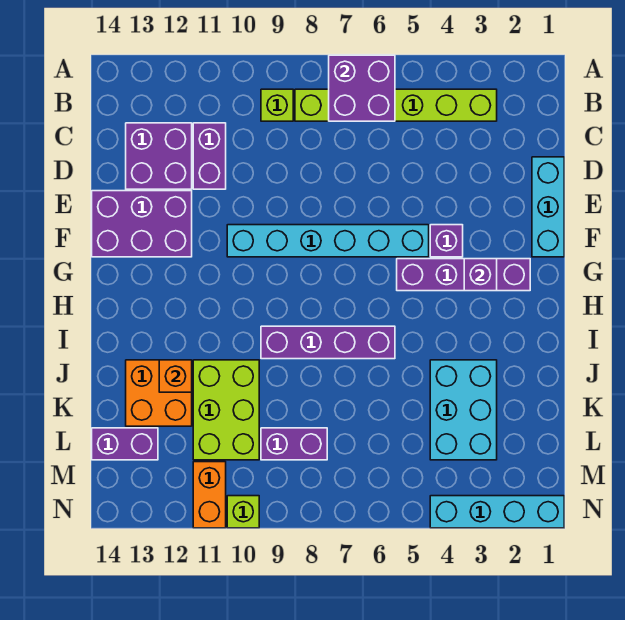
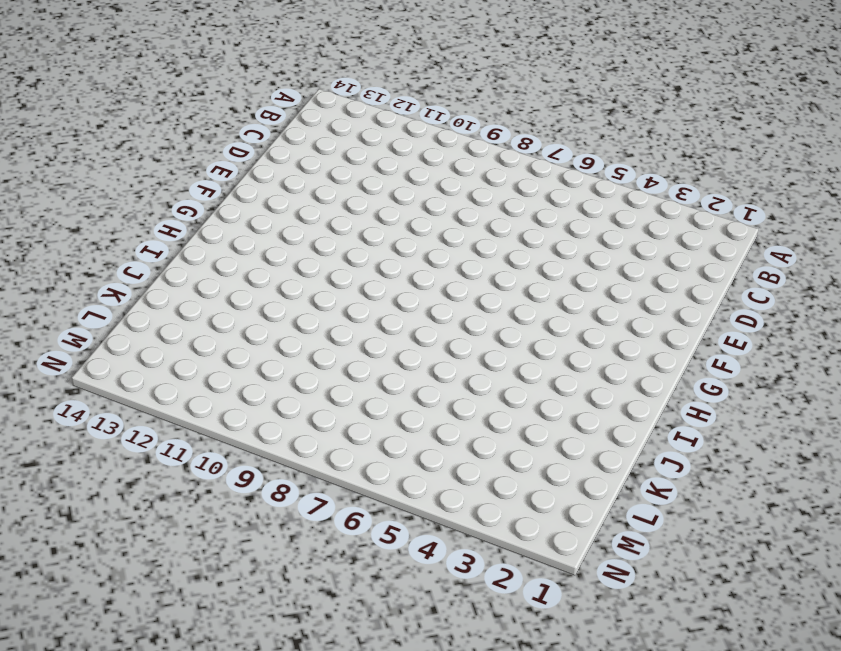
none -> lime brick B3:B8 level 1
none -> lime brick B9 level 1
none -> purple brick C11:D11 level 1

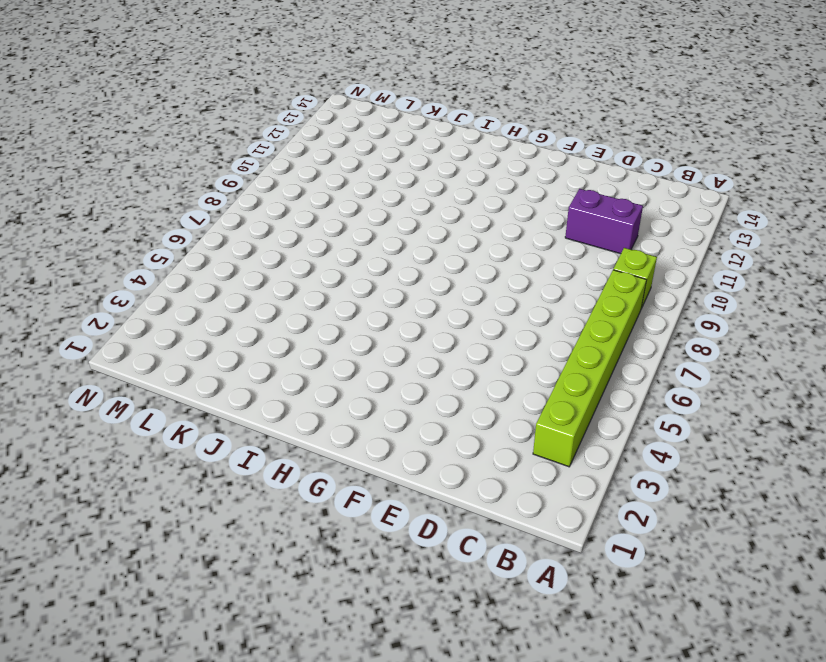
none -> purple brick C12:D13 level 1
none -> cyan brick D1:F1 level 1
none -> purple brick E12:F14 level 1

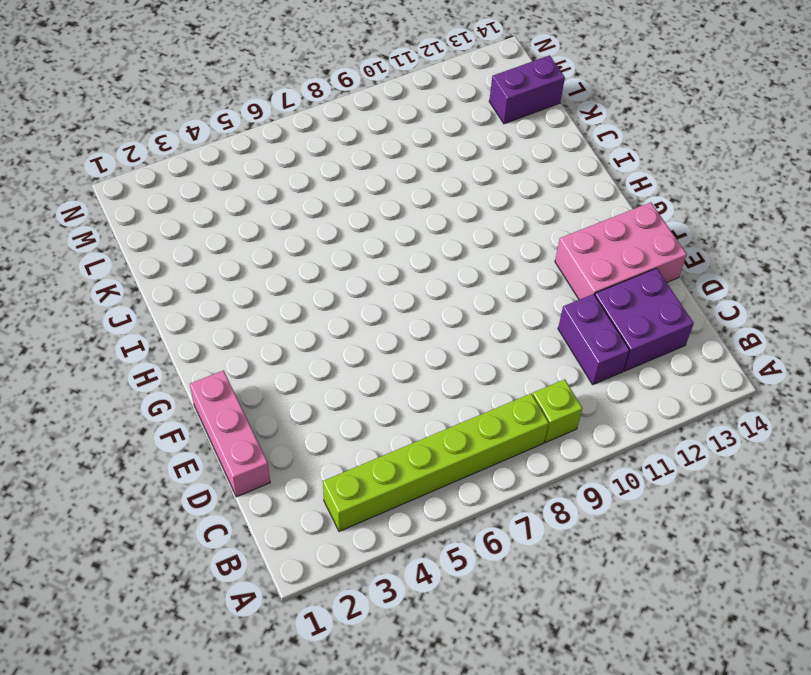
pink brick D1:F1 level 1 -> cyan brick D1:F1 level 1
pink brick E12:F14 level 1 -> purple brick E12:F14 level 1
none -> purple brick F4 level 1
none -> cyan brick F5:F10 level 1
none -> purple brick G2:G5 level 1

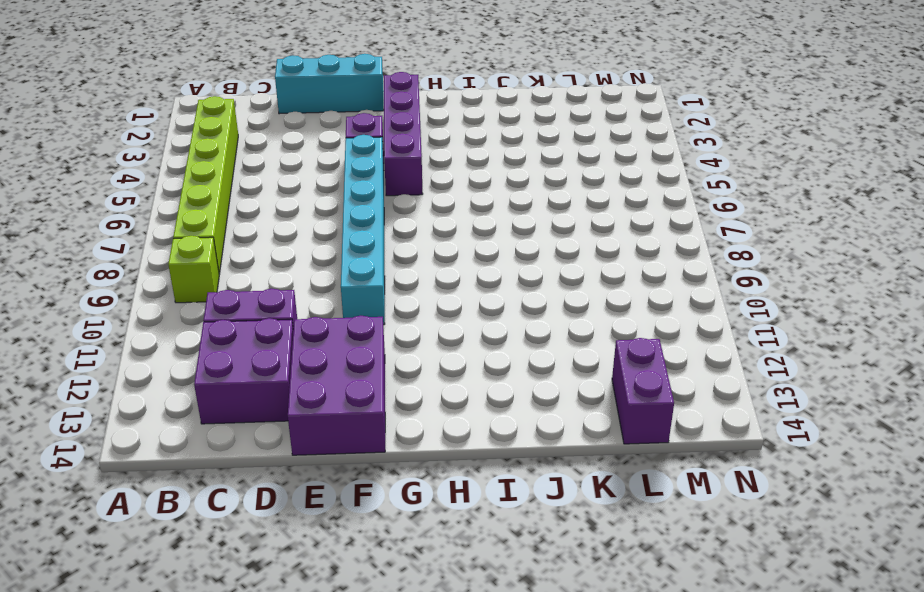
none -> purple brick I6:I9 level 1
none -> cyan brick J3:L4 level 1
none -> lime brick J10:L11 level 1

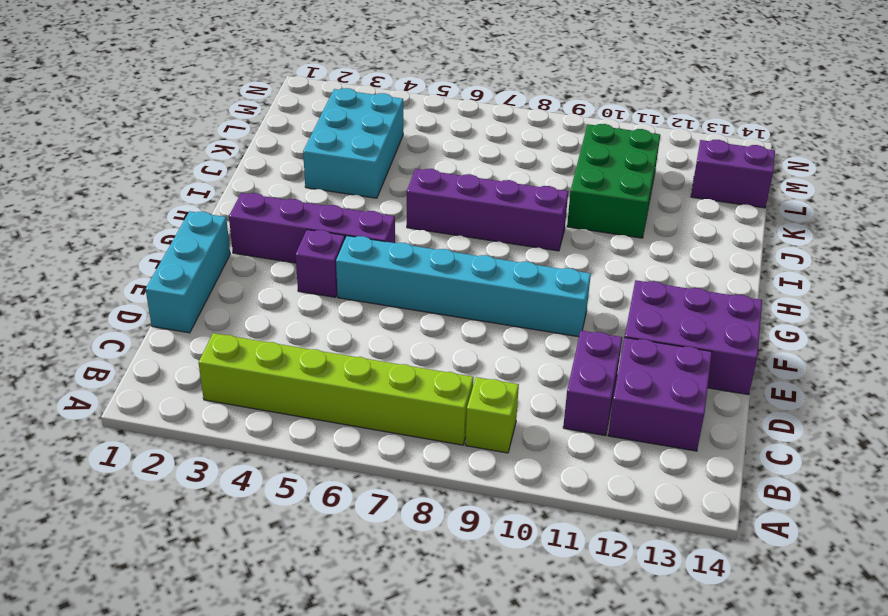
green brick J10:L11 level 1 -> lime brick J10:L11 level 1
none -> orange brick J12:K13 level 1
none -> purple brick L8:L9 level 1
none -> orange brick M11:N11 level 1

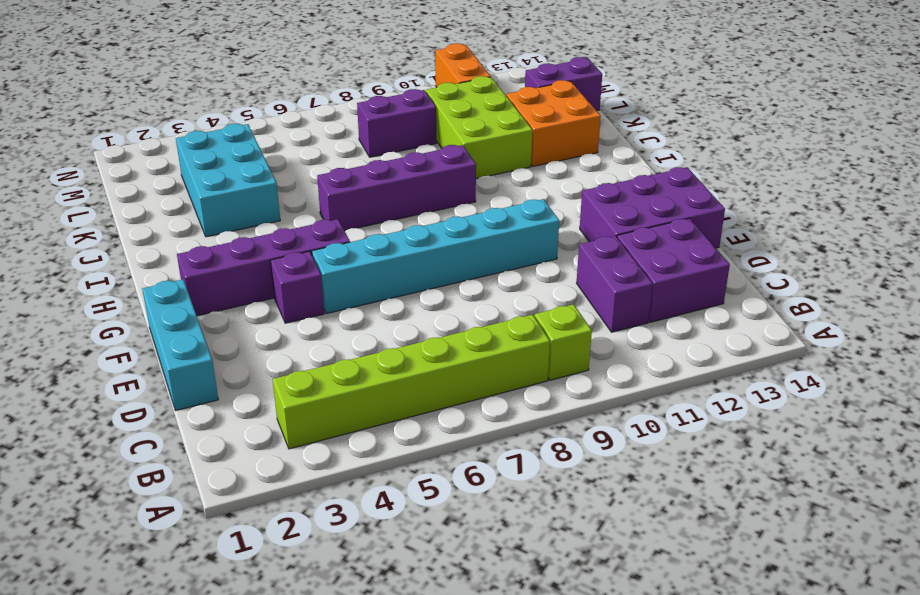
none -> cyan brick N1:N4 level 1
none -> lime brick N10 level 1
none -> purple brick A6:B7 level 2

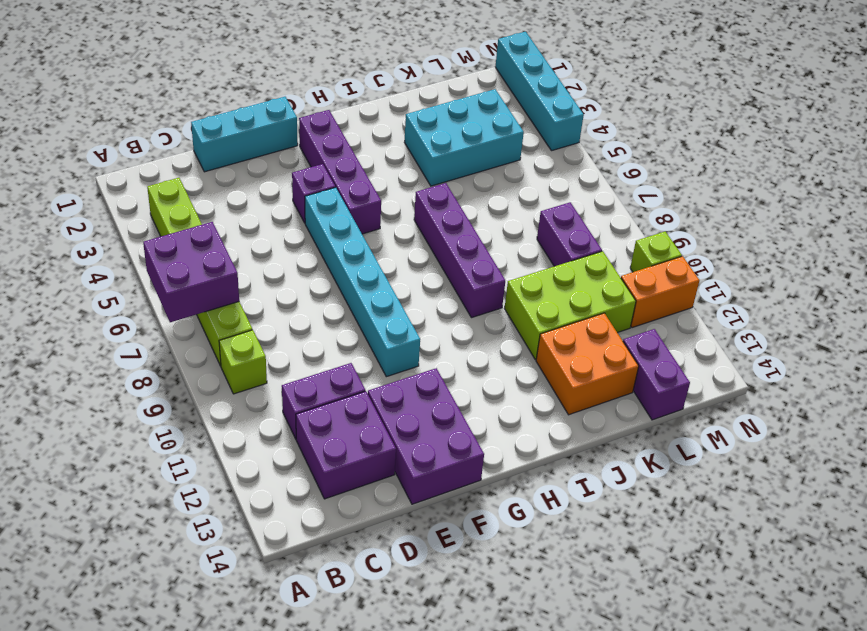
none -> purple brick G3 level 2
none -> orange brick J12 level 2

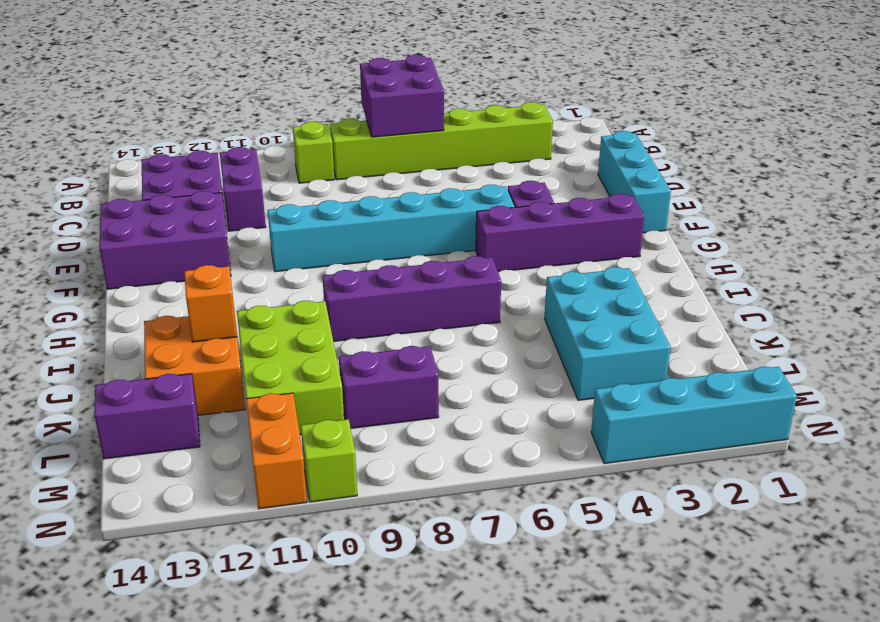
none -> purple brick G3 level 2

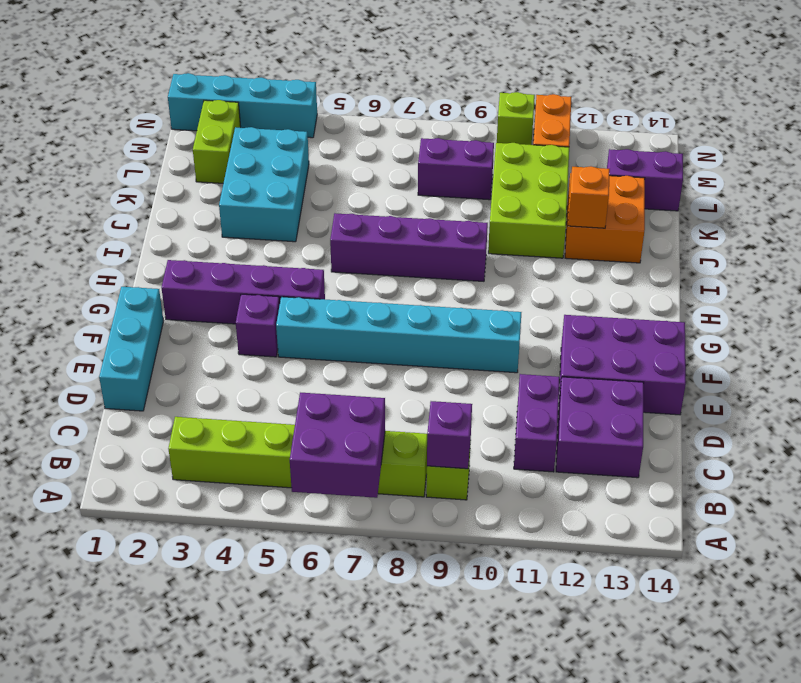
purple brick B9 level 2 -> purple brick G3 level 2
lime brick L2:M2 level 1 -> none

